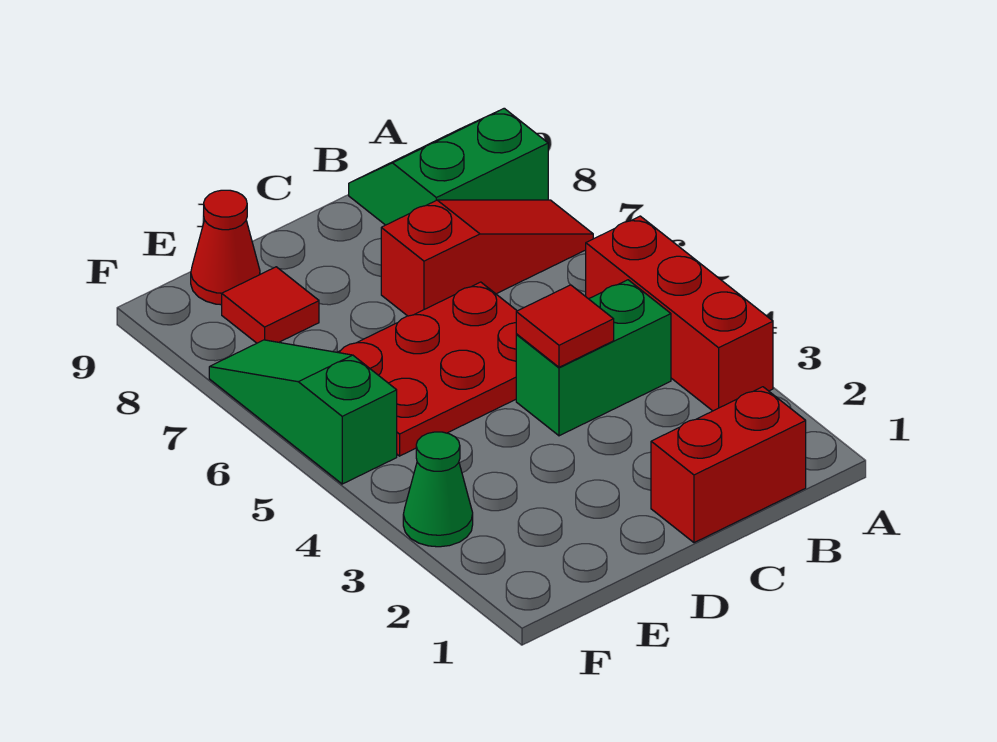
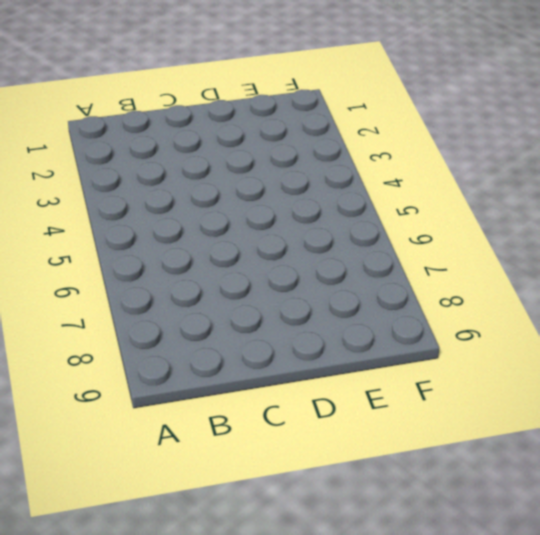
none -> red brick A3:A5 level 1
none -> red slope A7:C7 level 1 top C

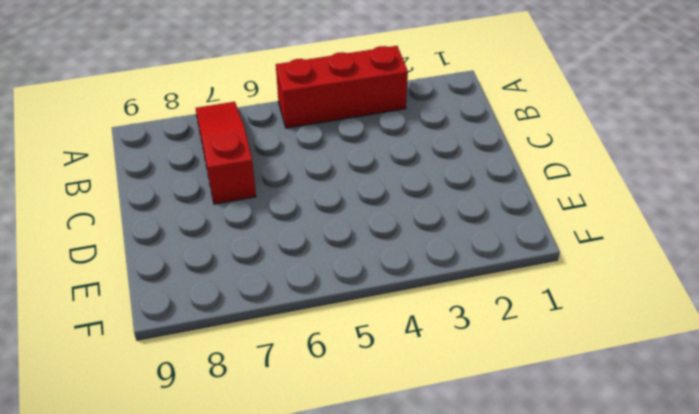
none -> green slope A8:B9 level 1 top 8
none -> red brick B1:C1 level 1

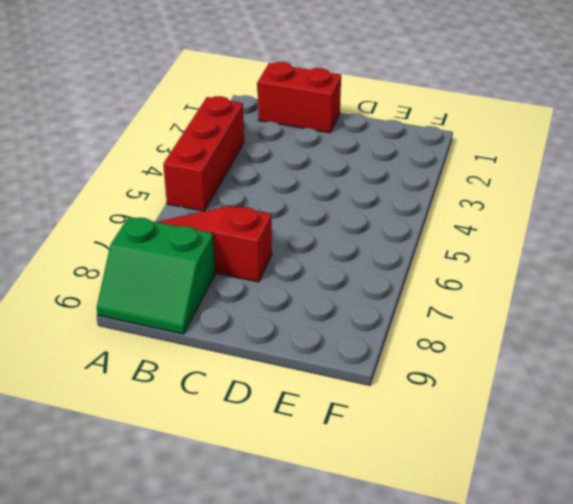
none -> green brick B4:C4 level 1
none -> red plate C5:E6 level 1

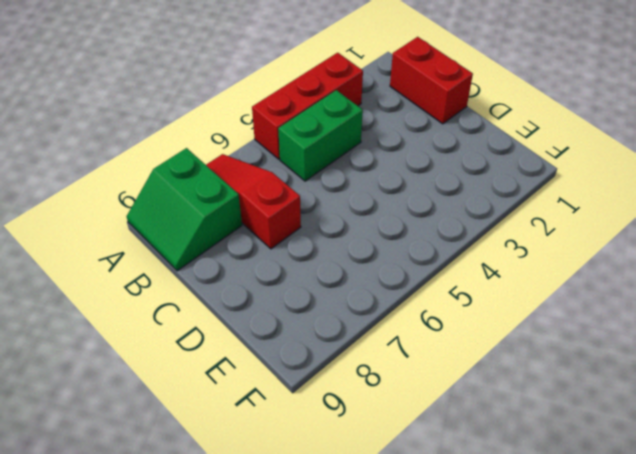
green brick B4:B5 level 1 -> green brick B4:C4 level 1
none -> red plate C5:E6 level 1
none -> red tile E8 level 1

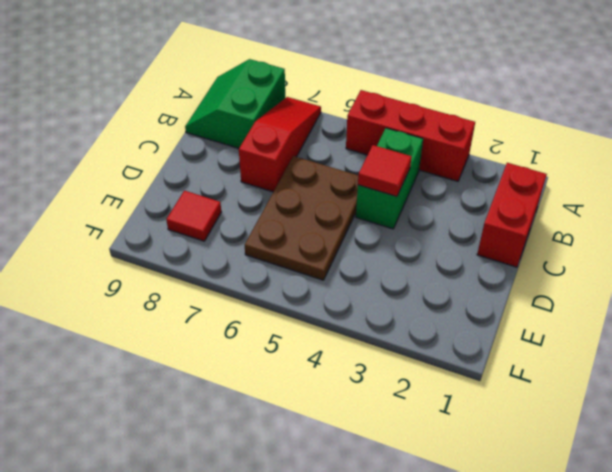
brown plate C5:E6 level 1 -> red plate C5:E6 level 1
none -> red cone E9 level 1
none -> green cone F3 level 1

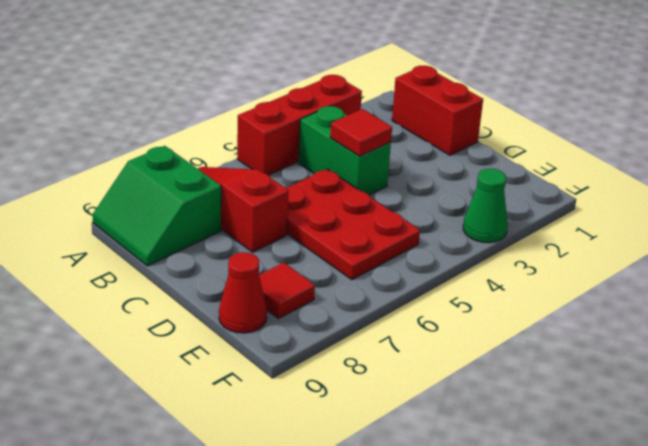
none -> green slope F5:F7 level 1 top 5

